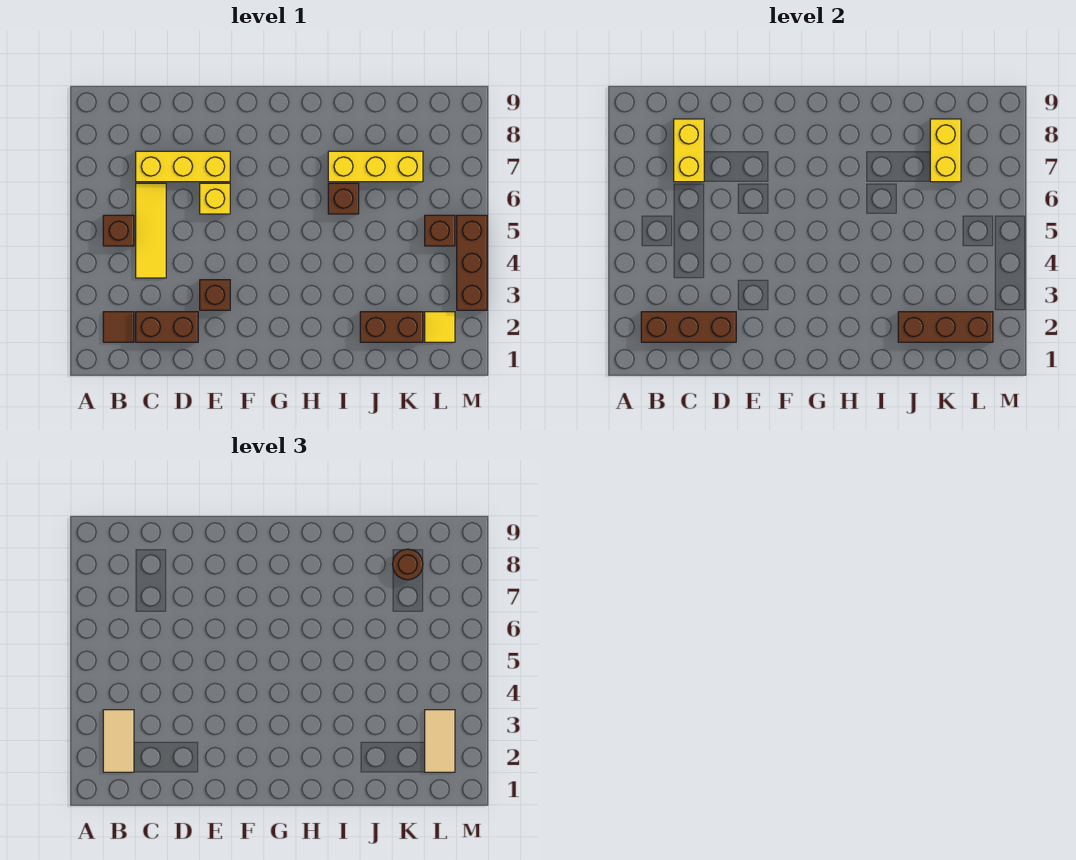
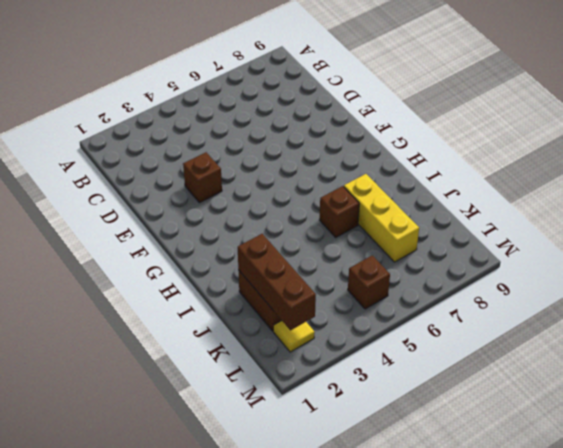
none -> brown tile B2 level 1
none -> brown brick B5 level 1
none -> brown brick C2:D2 level 1

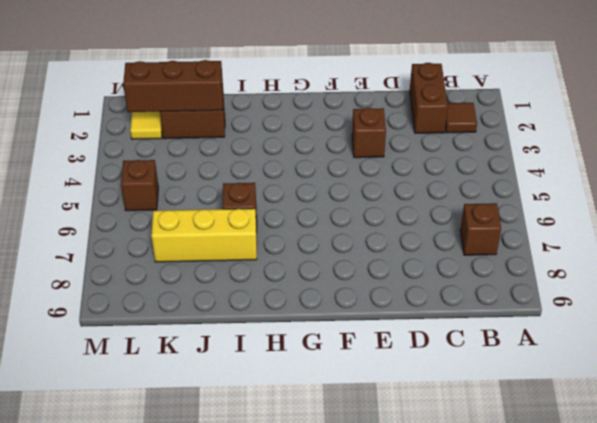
brown brick B7 level 1 -> brown brick B5 level 1
brown brick C1:C2 level 1 -> brown brick C2:D2 level 1
none -> yellow tile C4:C6 level 1
none -> yellow brick C7:E7 level 1
none -> yellow brick E6 level 1

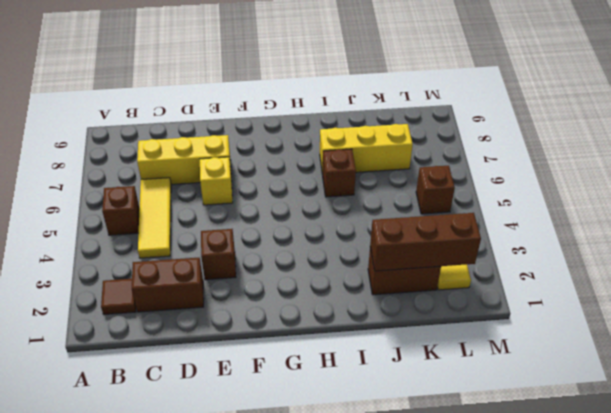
none -> brown brick M3:M5 level 1
none -> brown brick B2:D2 level 2
none -> yellow brick C7:C8 level 2

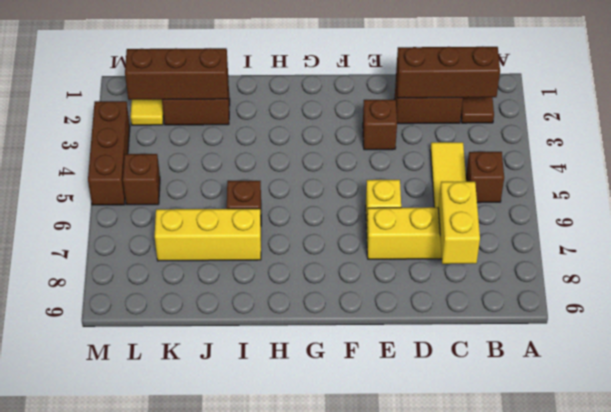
none -> yellow brick K7:K8 level 2
none -> tan tile B2:B3 level 3
none -> brown round brick K8 level 3

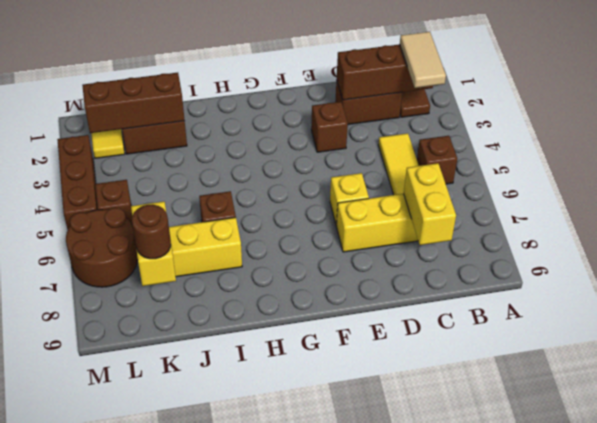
brown round brick L6:M7 level 1 -> none
none -> tan tile L2:L3 level 3

